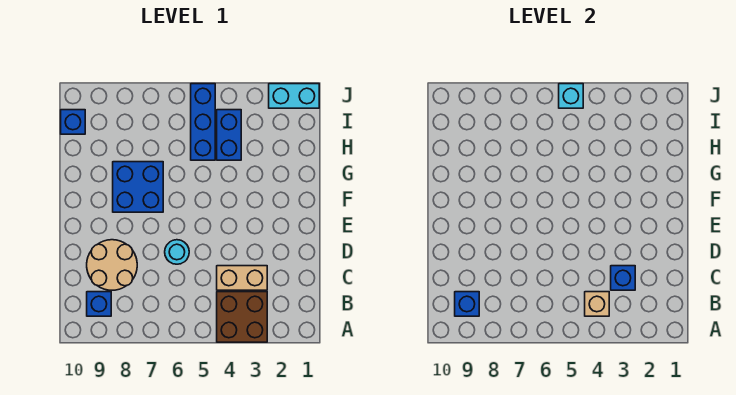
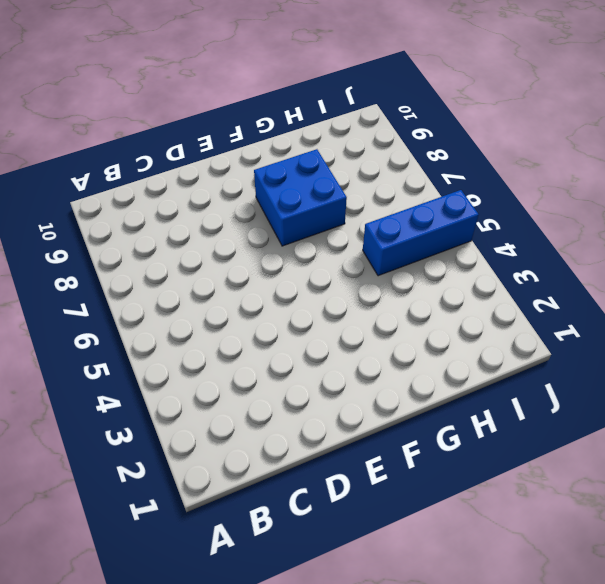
none -> brown brick A3:B4 level 1
none -> blue brick B9 level 1
none -> tan brick C3:C4 level 1

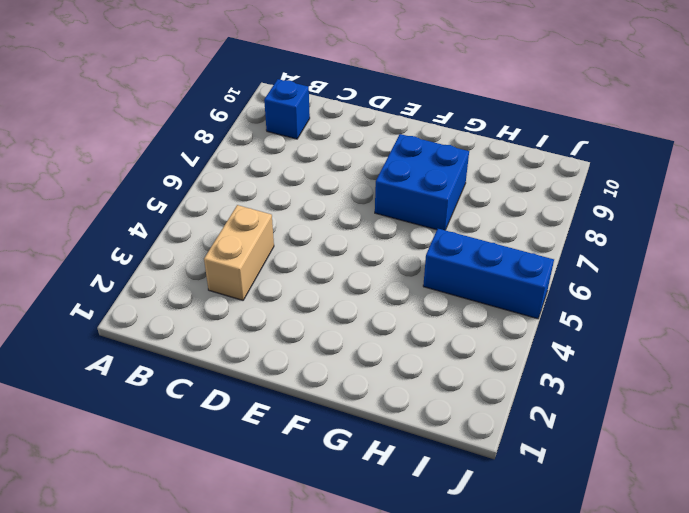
none -> brown brick A3:B4 level 1
none -> tan round brick C8:D9 level 1
none -> cyan round brick D6 level 1

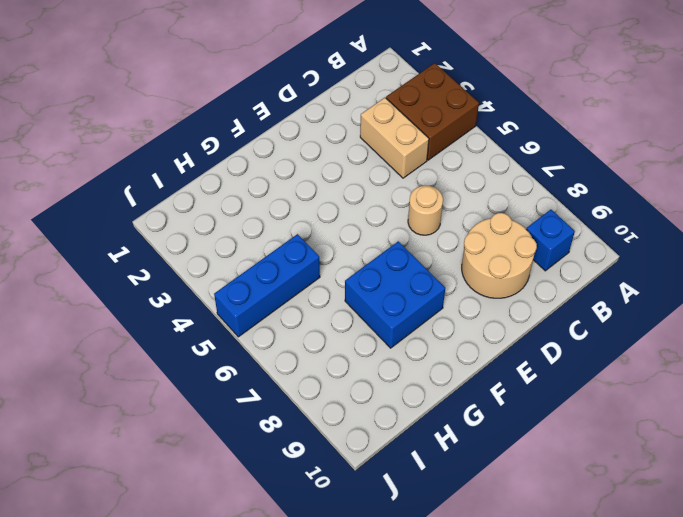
tan round brick D6 level 1 -> cyan round brick D6 level 1
none -> blue brick H4:I4 level 1
none -> blue brick I10 level 1
none -> cyan brick J1:J2 level 1

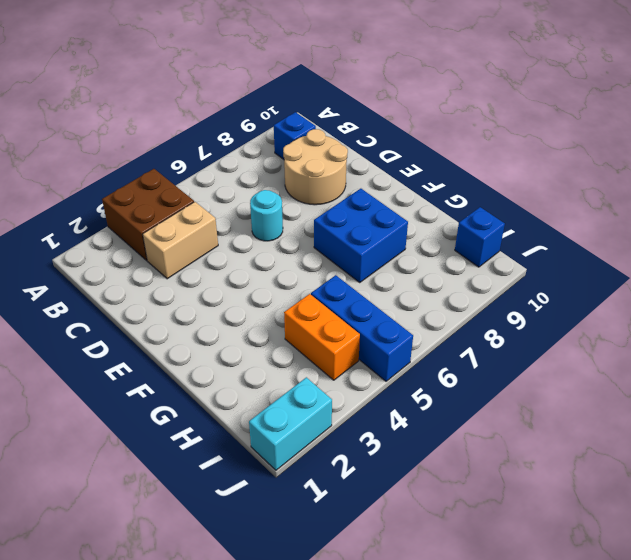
orange brick H4:I4 level 1 -> blue brick H4:I4 level 1
none -> tan brick B4 level 2
none -> blue brick B9 level 2
none -> blue brick C3 level 2

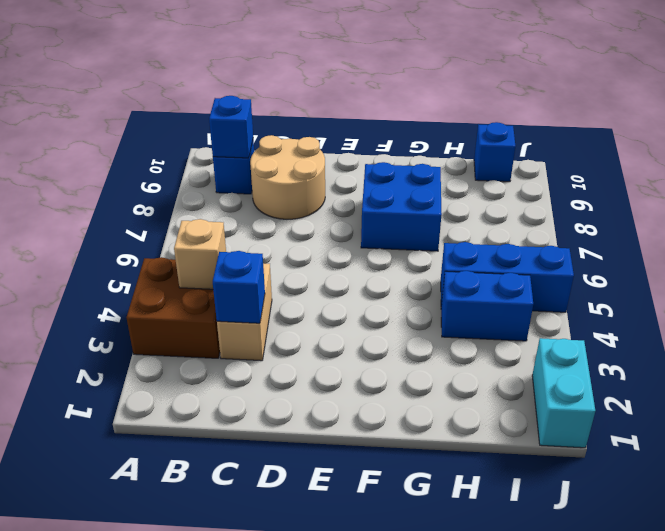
none -> cyan round brick D6 level 1
none -> cyan brick J5 level 2

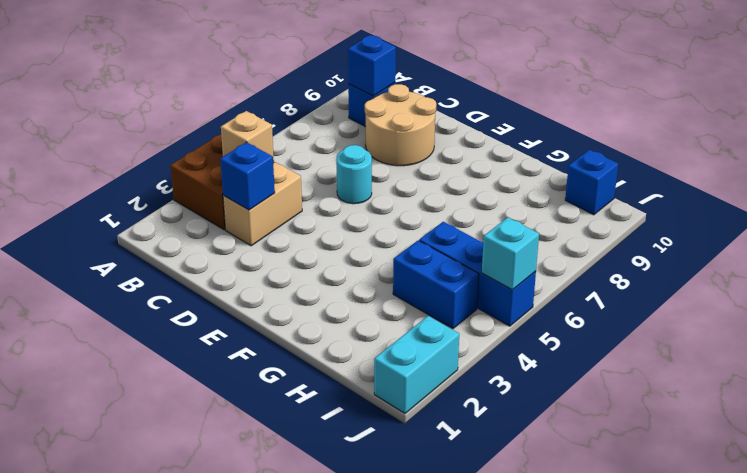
none -> blue brick F7:G8 level 1

